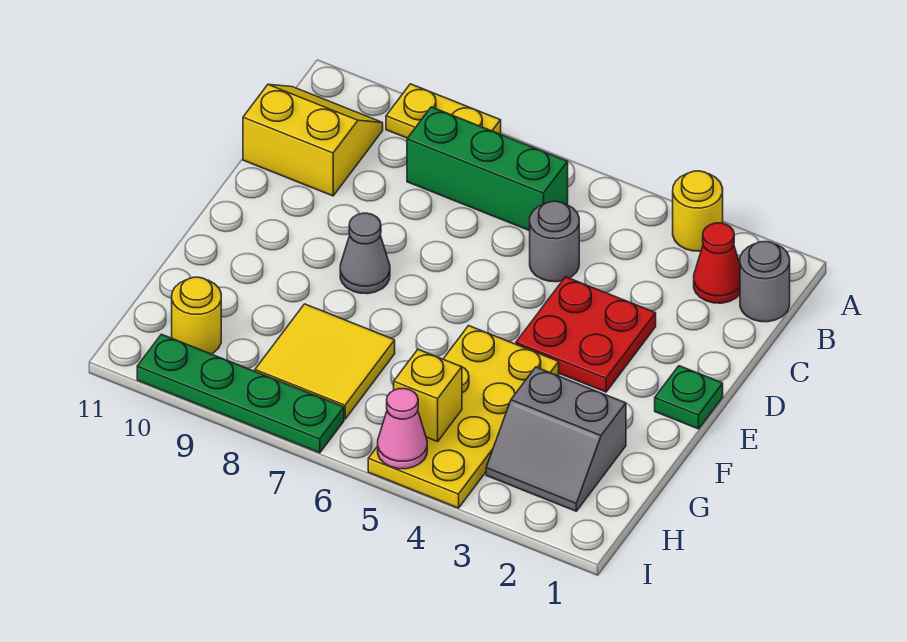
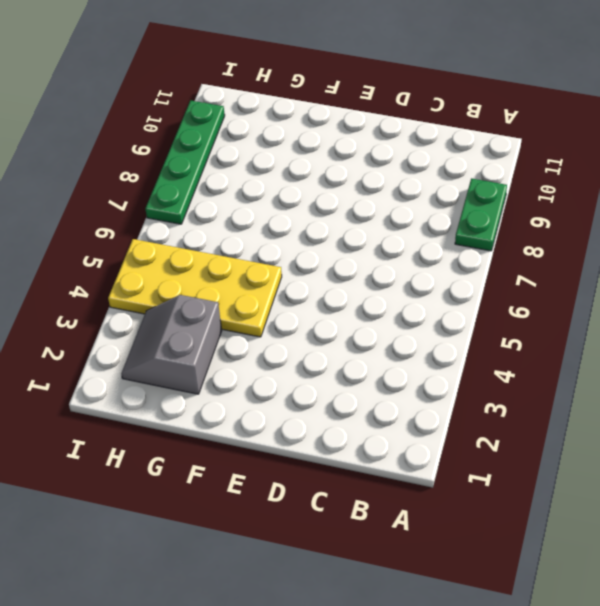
green plate A8:A9 level 1 -> yellow plate A8:A9 level 1
none -> yellow round brick A3 level 1
none -> grey round brick B1 level 1
none -> red cone B2 level 1

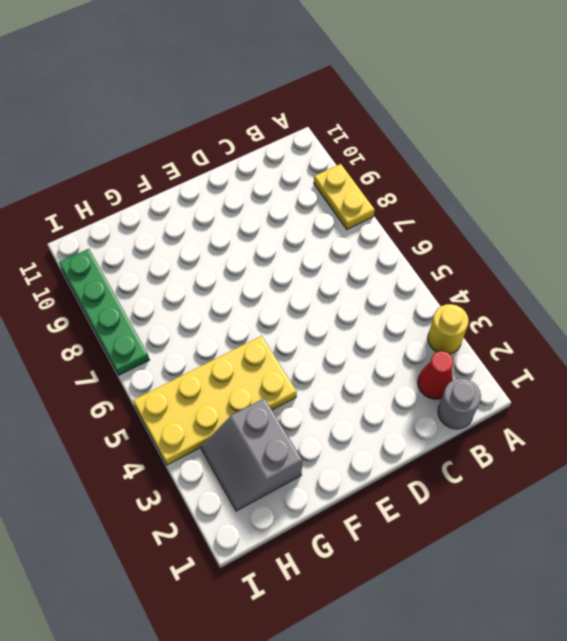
none -> green brick B6:B8 level 1
none -> yellow slope B10:C11 level 1 top C
none -> grey round brick C5 level 1

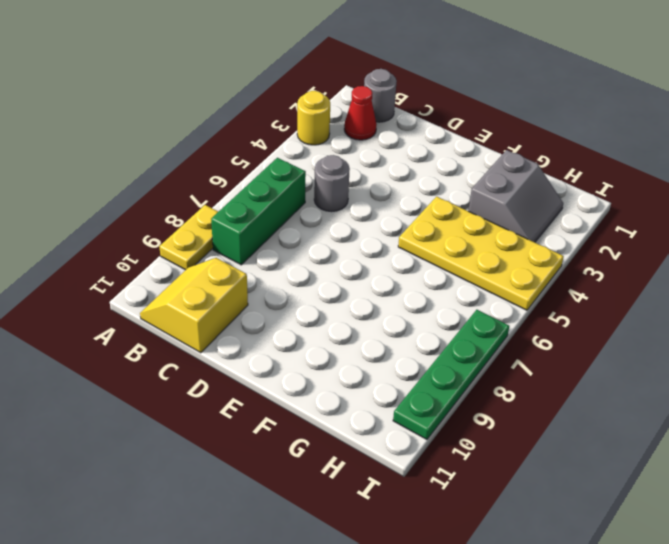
none -> red plate D3:E4 level 1
none -> green plate E1 level 1
none -> grey cone E8 level 1

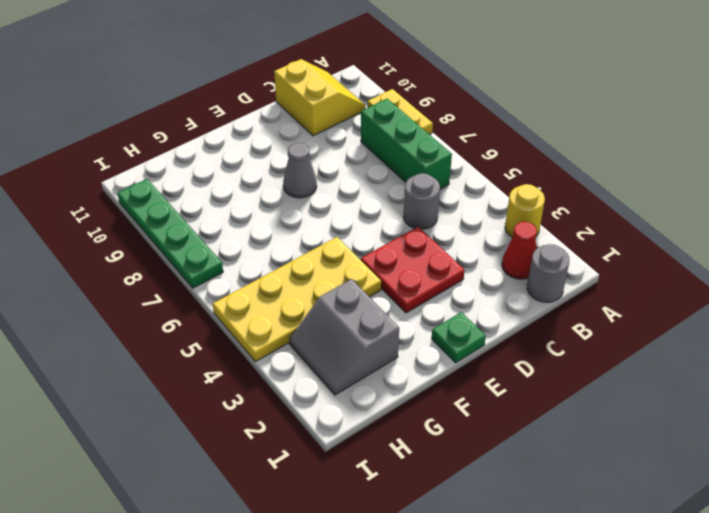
none -> yellow tile G7:H8 level 1
none -> yellow round brick H10 level 1
none -> yellow brick H5 level 2

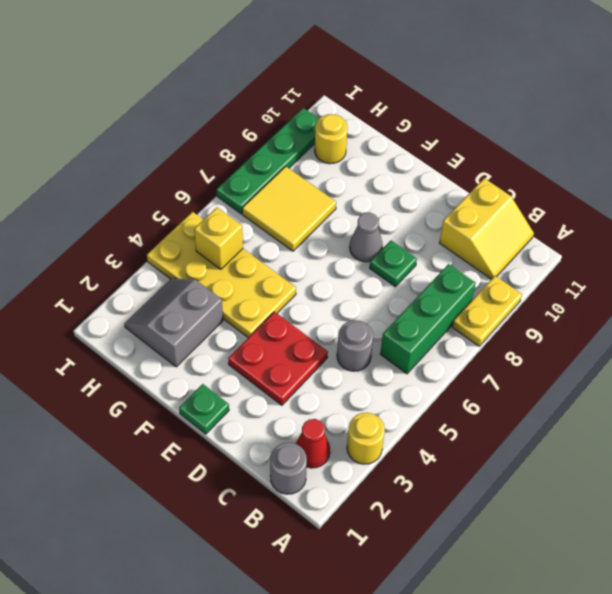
green plate D8 level 1 -> none
none -> pink cone I5 level 2

